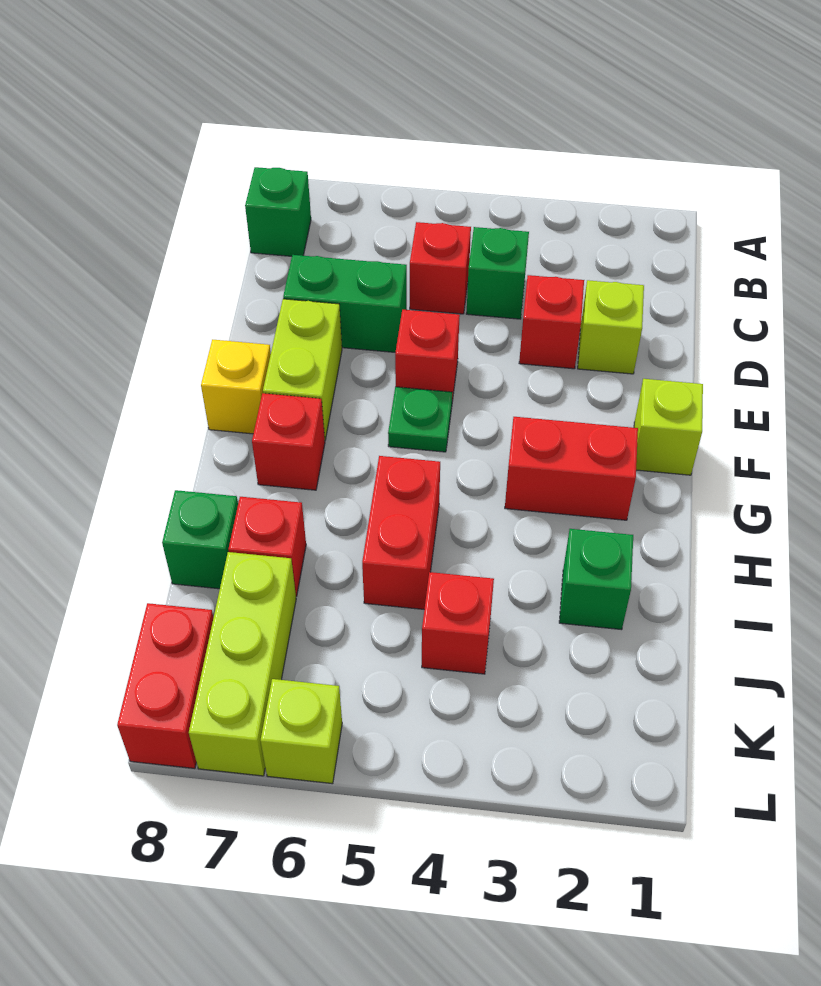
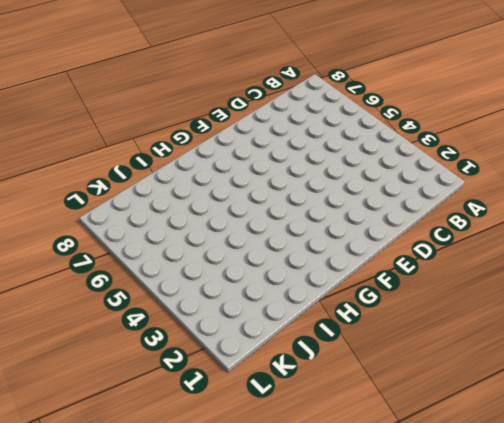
none -> green brick B8 level 1
none -> green brick C4 level 1
none -> red brick C5 level 1

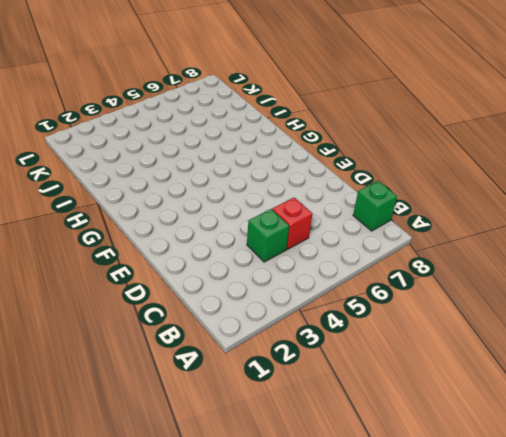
none -> lime brick D2 level 1
none -> red brick D3 level 1
none -> green brick D6:D7 level 1

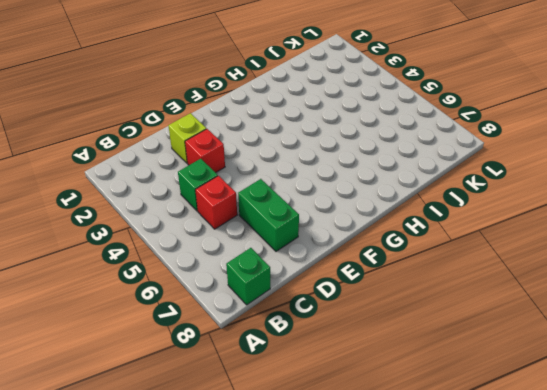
none -> red brick E5 level 1
none -> lime brick E7:F7 level 1
none -> lime brick F1 level 1

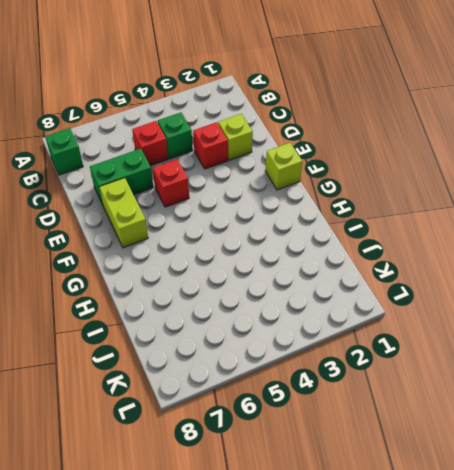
none -> green plate F5 level 1
none -> yellow brick F8 level 1
none -> red brick G2:G3 level 1

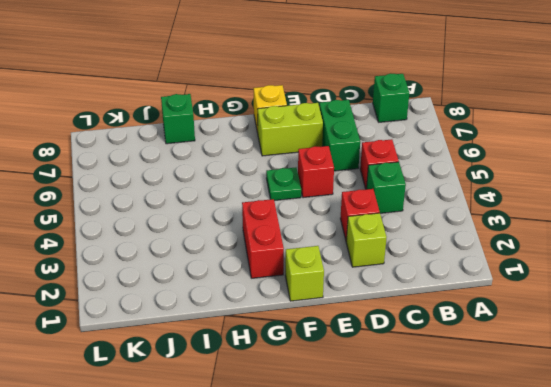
none -> red brick G7 level 1
none -> red brick H5:I5 level 1
none -> green brick I2 level 1

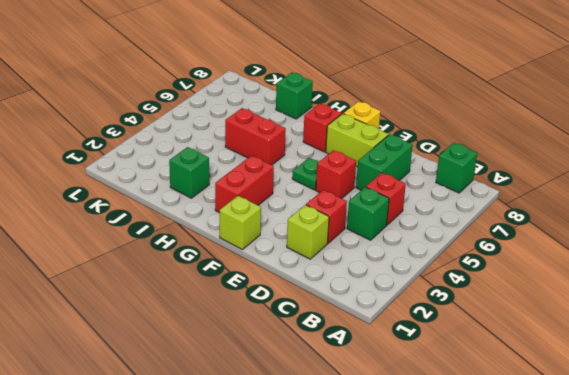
none -> red brick I7 level 1
none -> red brick J4 level 1
none -> lime brick J7:L7 level 1

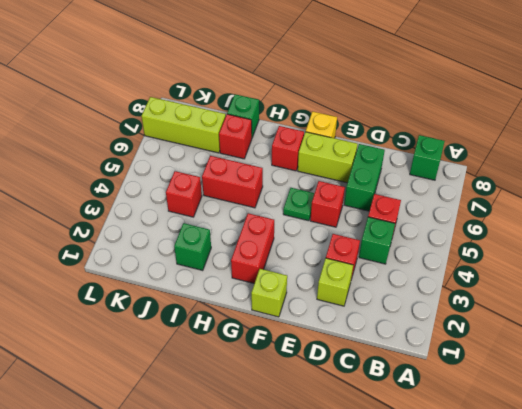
none -> red brick K8:L8 level 1
none -> lime brick L6 level 1

